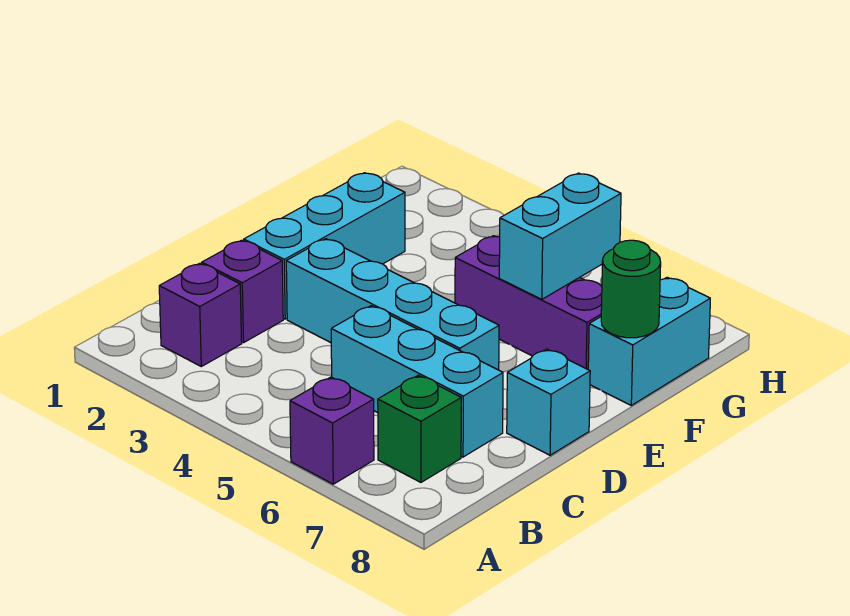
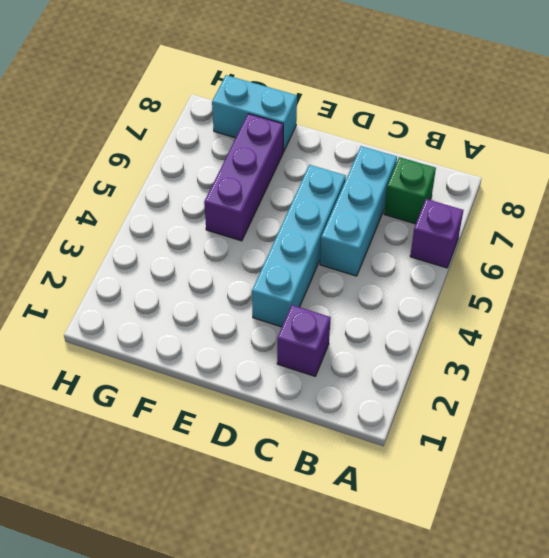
none -> purple brick B2 level 1
none -> cyan brick D2:F2 level 1
none -> cyan brick D8 level 1

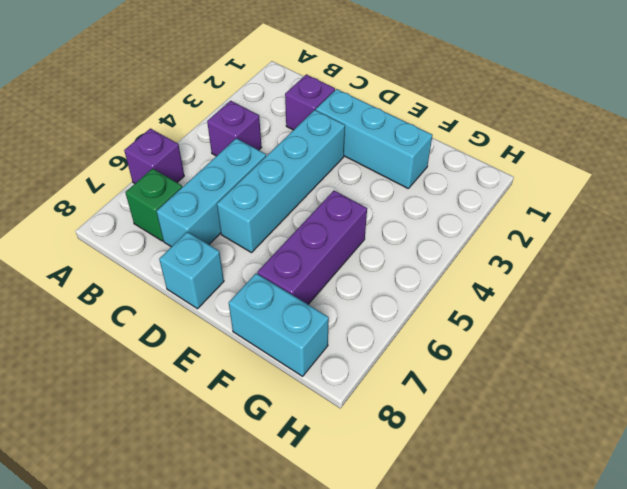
purple brick B4 level 1 -> purple brick B2 level 1
none -> cyan brick F6:G6 level 2
none -> green round brick F8 level 2

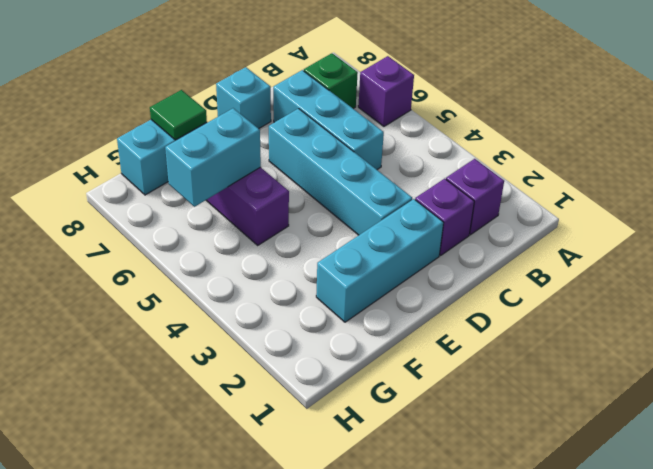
green tile F8 level 2 -> green round brick F8 level 2

